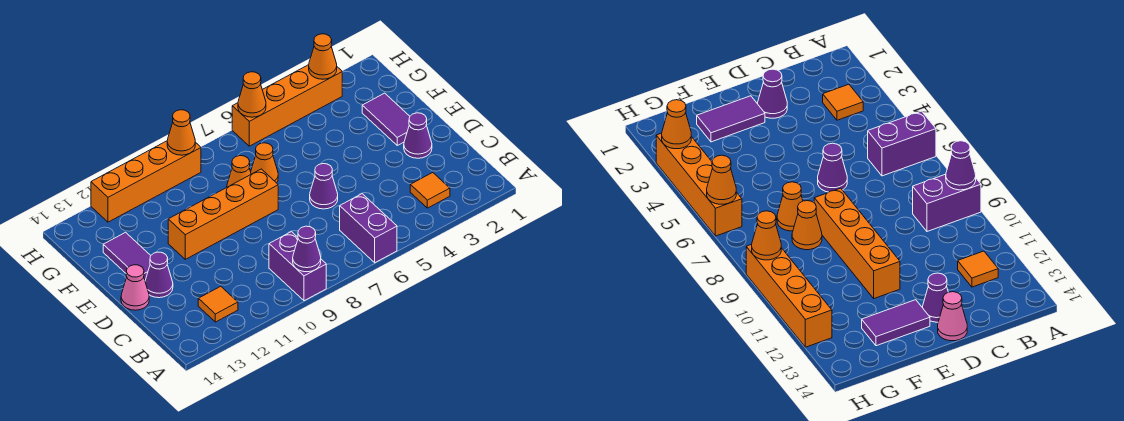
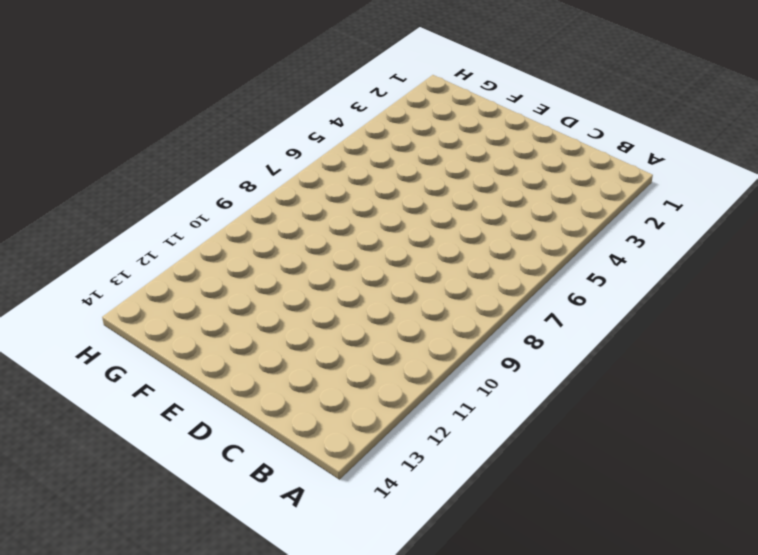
none -> purple brick A6:B6 level 1
none -> purple brick A9:B9 level 1
none -> orange tile B3 level 1

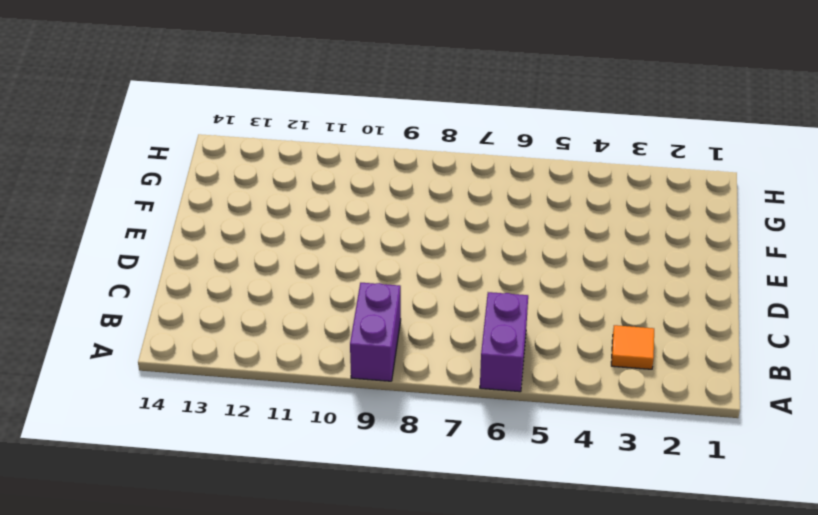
none -> orange tile B12 level 1
none -> purple cone D2 level 1
none -> purple cone D6 level 1

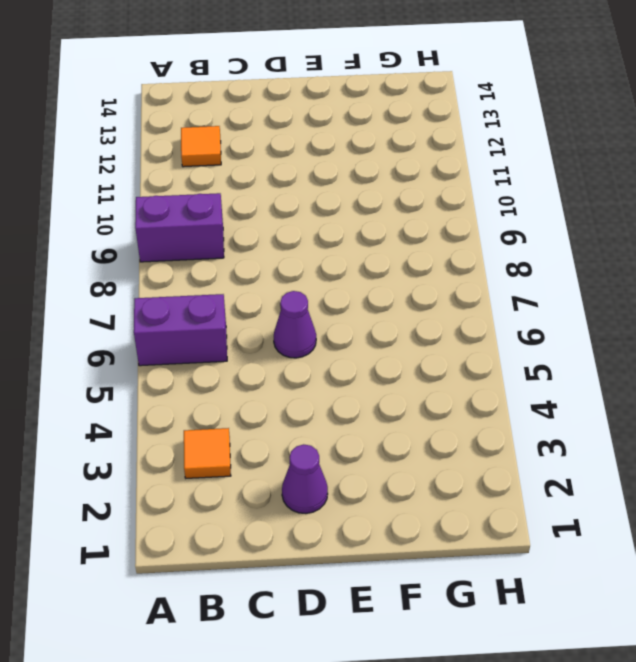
none -> purple cone D13 level 1
none -> pink cone D14 level 1
none -> purple tile E2:F2 level 1

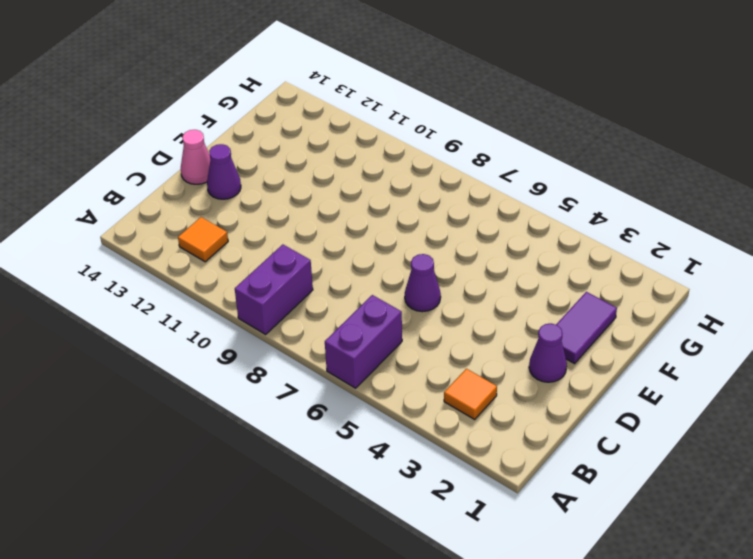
none -> orange brick E8:E11 level 1
none -> purple tile E13:F13 level 1
none -> orange cone F7 level 1

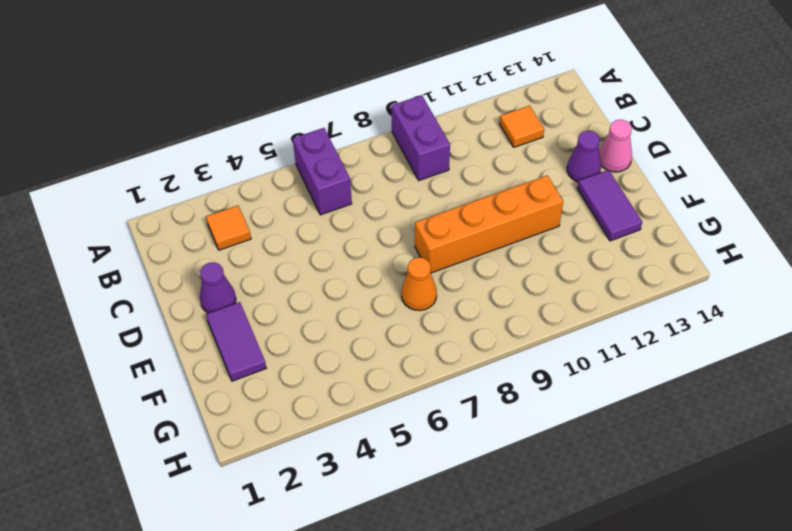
none -> purple cone D6 level 1
none -> orange cone F8 level 1
none -> orange brick H3:H6 level 1

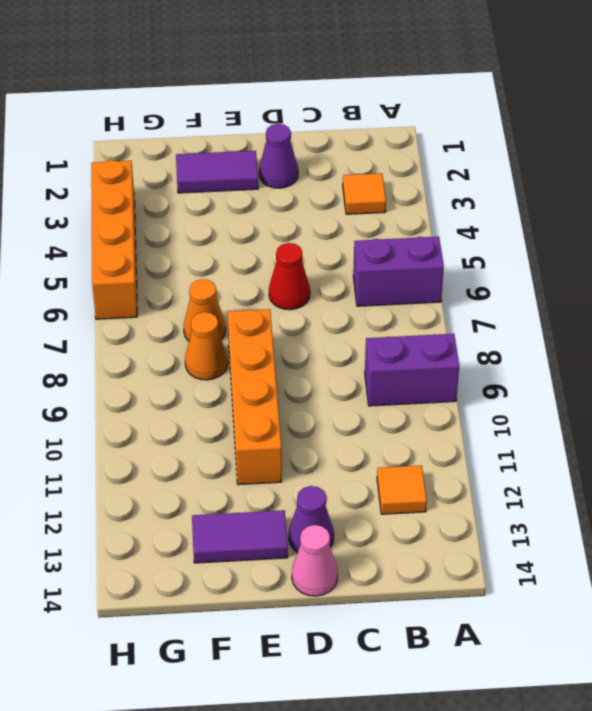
red cone D6 level 1 -> purple cone D6 level 1
none -> orange brick H9:H12 level 1
none -> purple cone A9 level 2
none -> orange cone H3 level 2

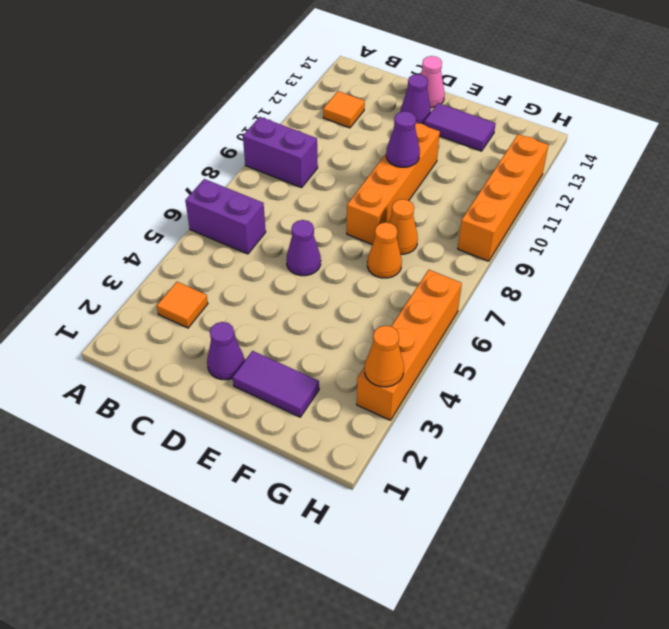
purple cone E10 level 2 -> purple cone A9 level 2
none -> orange cone H6 level 2
none -> orange cone H9 level 2

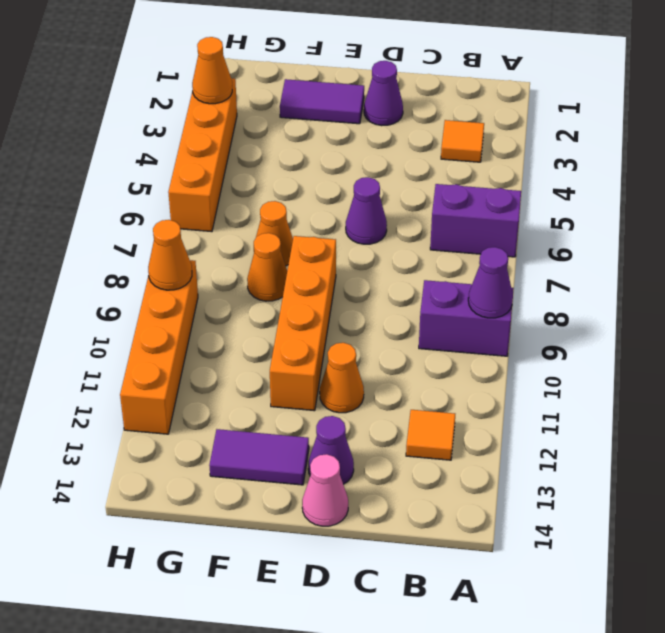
orange cone D11 level 1 -> orange cone H6 level 2

